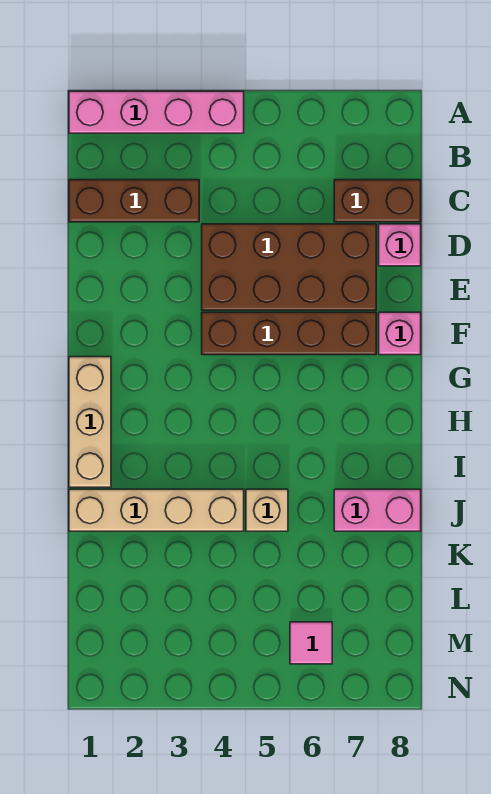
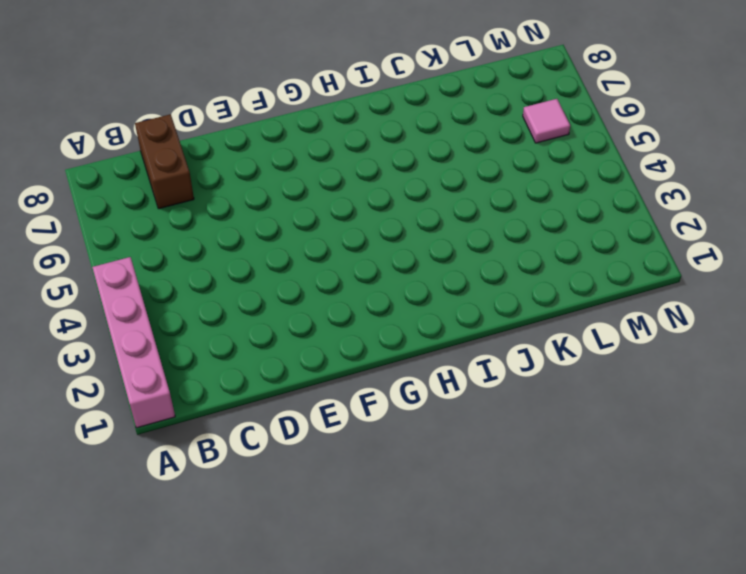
none -> brown brick C1:C3 level 1
none -> brown brick D4:E7 level 1
none -> pink brick D8 level 1

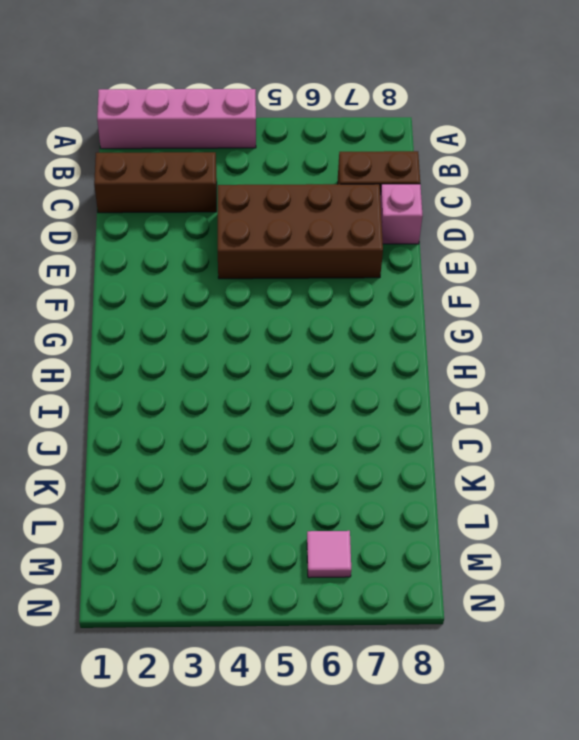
none -> brown brick F4:F7 level 1
none -> pink brick F8 level 1
none -> tan brick G1:I1 level 1

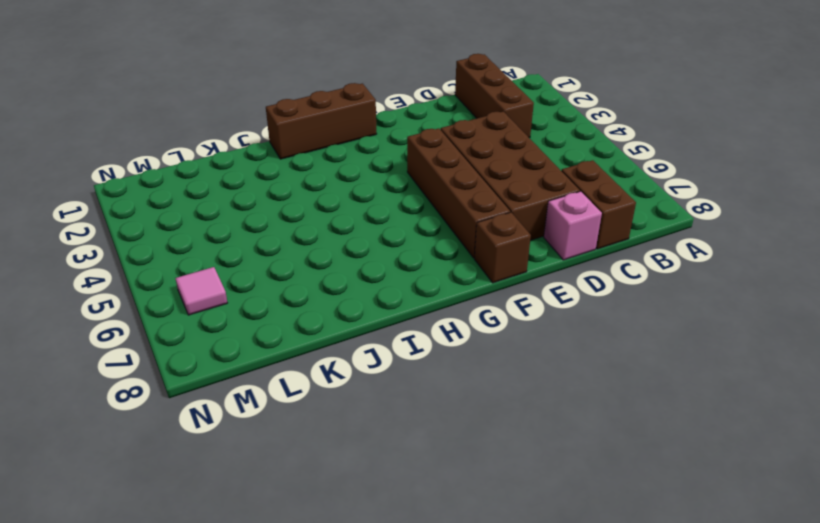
brown brick F8 level 1 -> pink brick F8 level 1
brown brick G1:I1 level 1 -> tan brick G1:I1 level 1
none -> pink brick A1:A4 level 1
none -> tan brick J1:J4 level 1
none -> tan brick J5 level 1

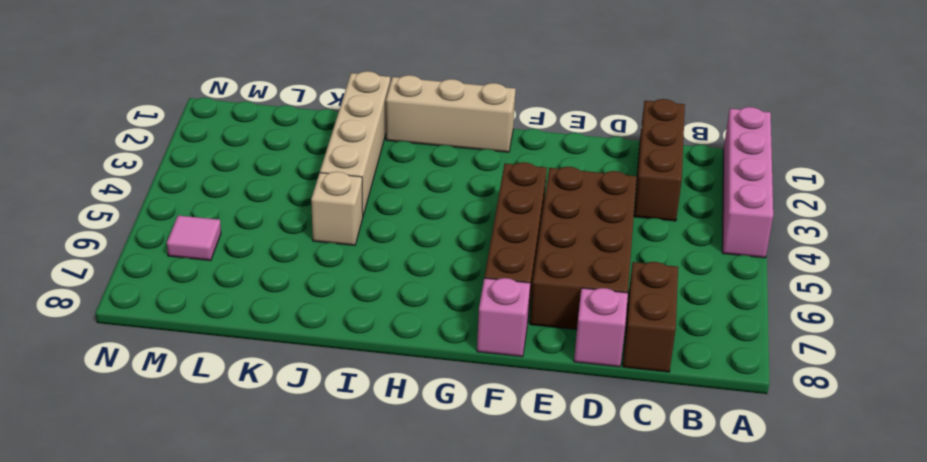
none -> pink brick J7:J8 level 1

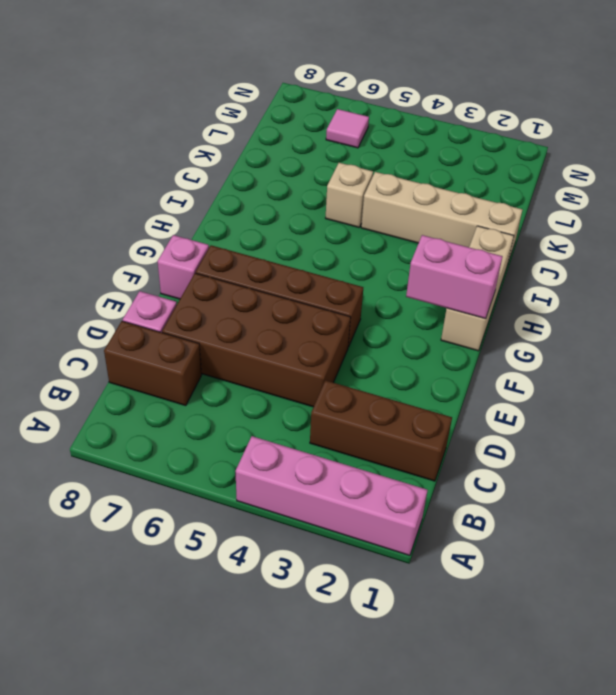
pink brick G1:G2 level 2 -> pink brick J7:J8 level 1

